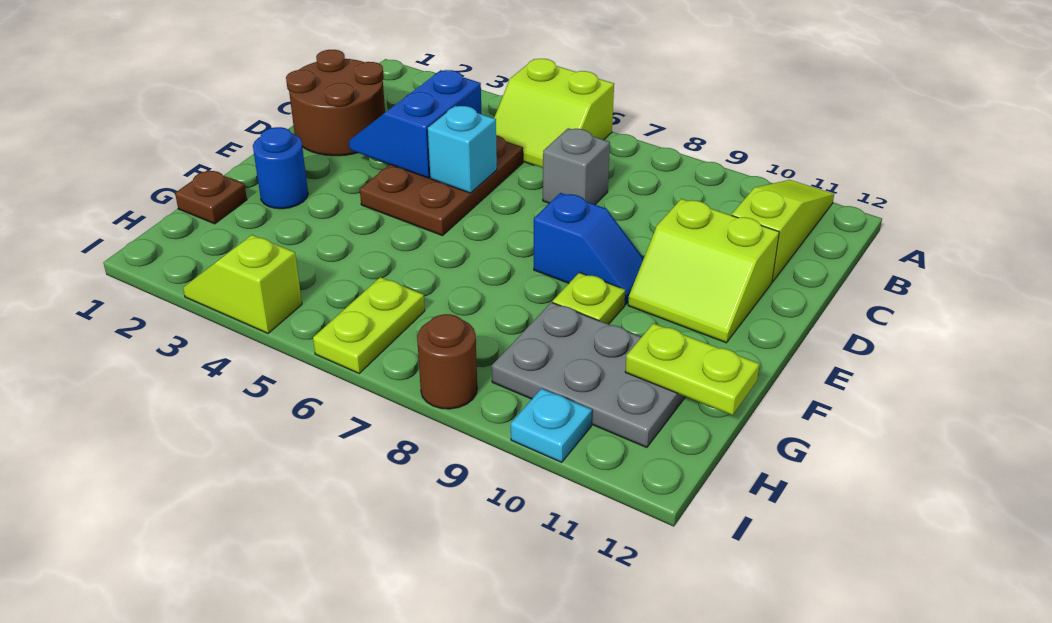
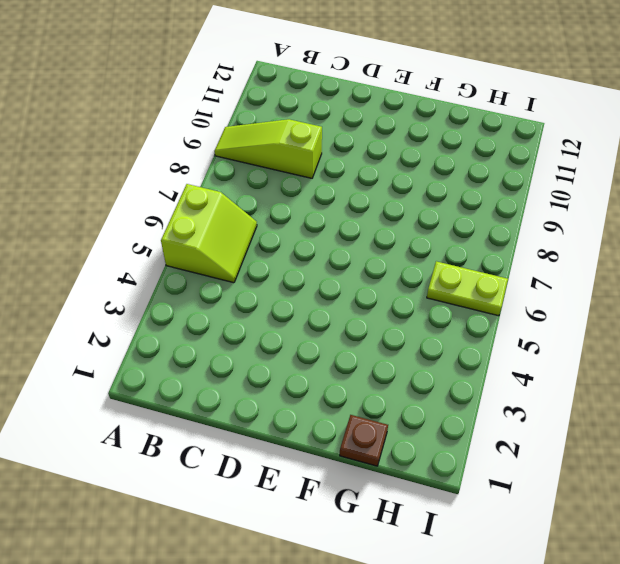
lime slope A9:C9 level 1 top C -> lime slope A11:C11 level 1 top C
none -> brown round brick C1:D2 level 1
none -> brown plate C4:E5 level 1
none -> grey brick C7 level 1

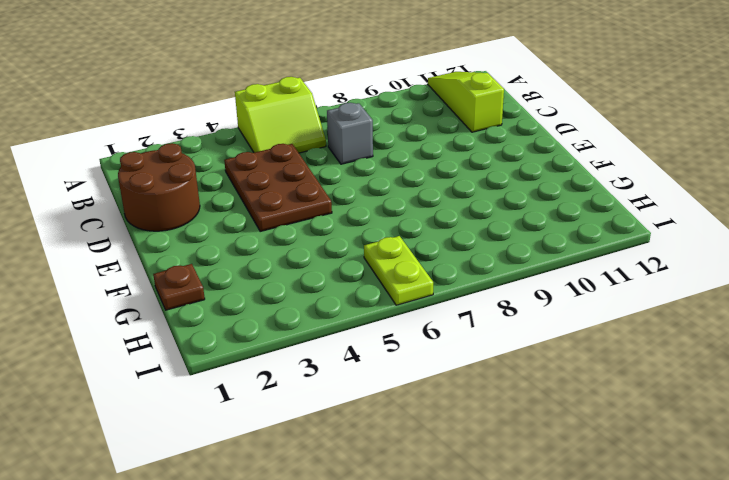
none -> lime slope D10:E11 level 1 top D
none -> blue slope E8:E9 level 1 top 8
none -> blue round brick F2 level 1

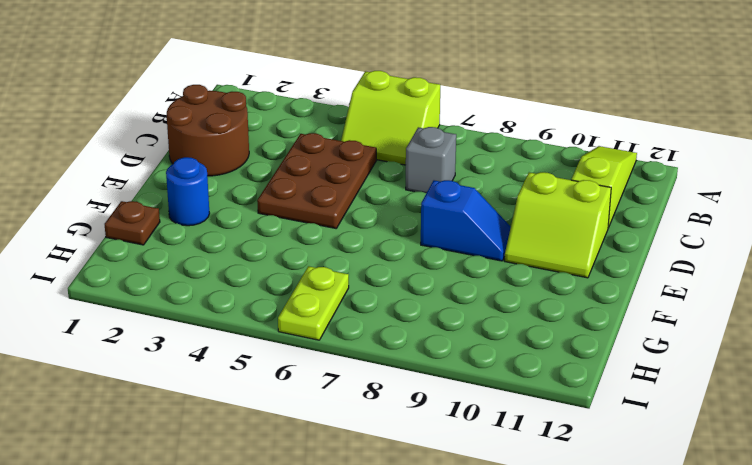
none -> lime plate F9 level 1
none -> grey plate G9:H11 level 1
none -> lime slope I3:I4 level 1 top 4

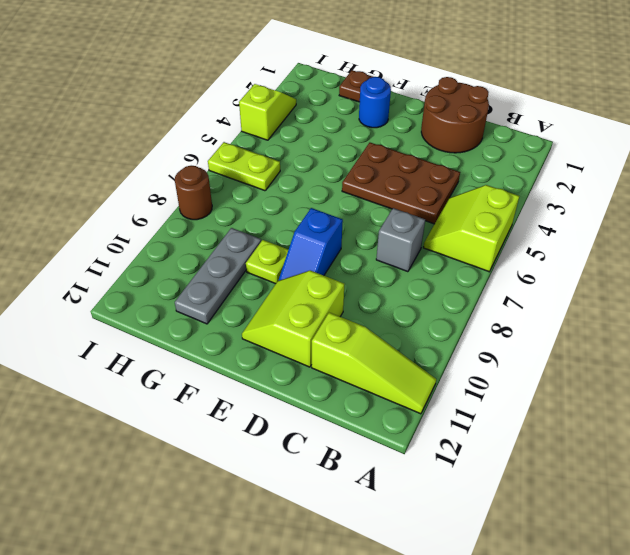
grey plate G9:G11 level 1 -> grey plate G9:H11 level 1
none -> cyan plate I10 level 1
none -> blue slope C3:D4 level 2 top 4
none -> cyan brick D5 level 2

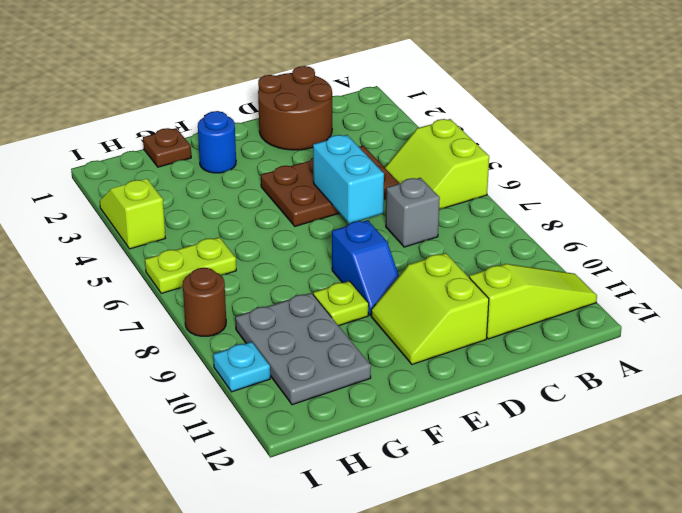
cyan brick D5:D6 level 2 -> cyan brick D5 level 2
none -> blue slope C3:D4 level 2 top 4
none -> lime plate G11:G12 level 2

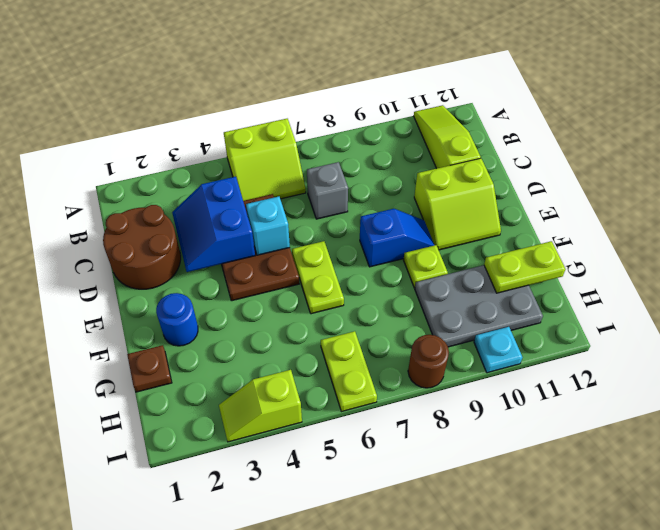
lime plate E6:F6 level 1 -> none

